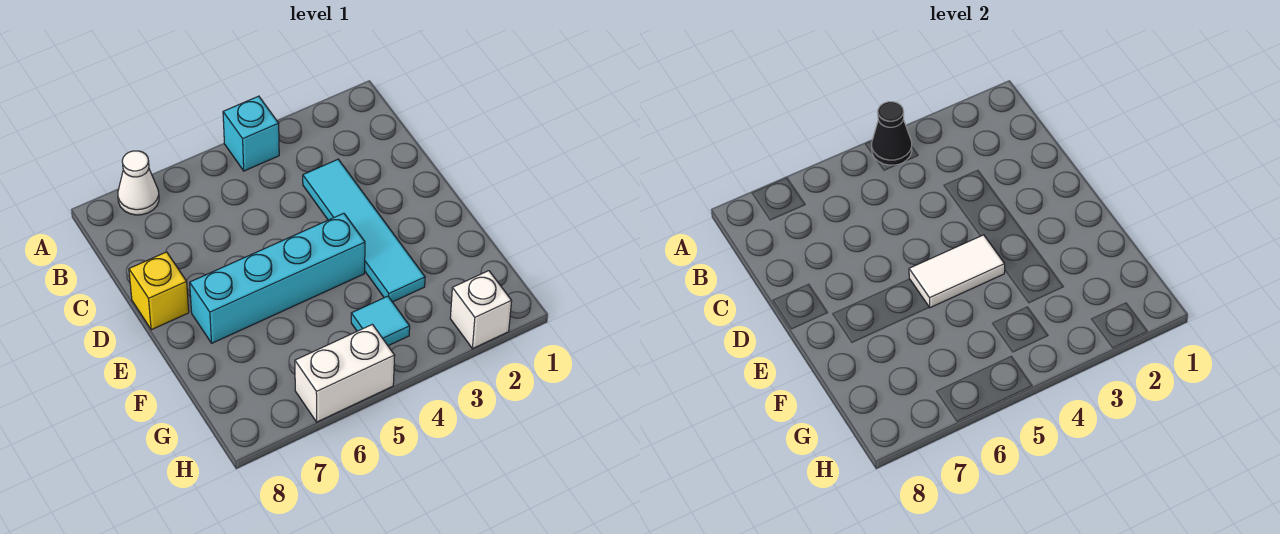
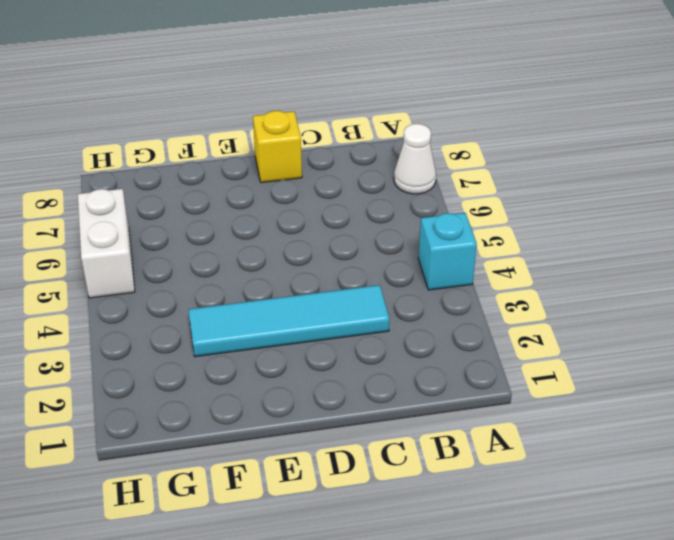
none -> cyan brick E4:E7 level 1
none -> cyan tile G4 level 1

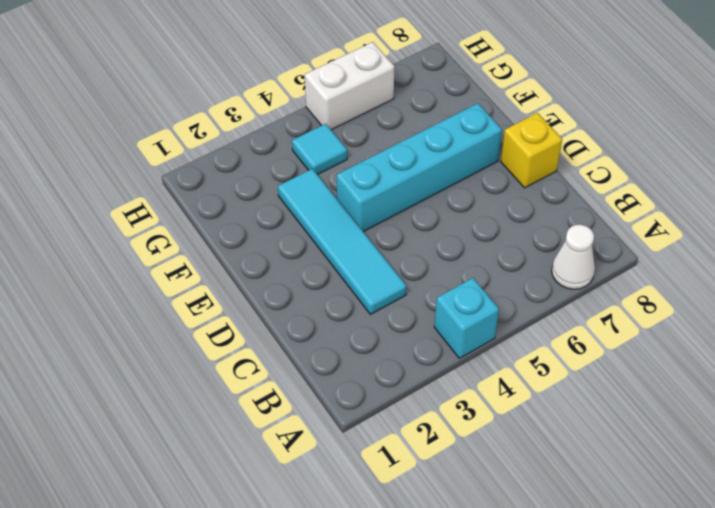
none -> white brick H2 level 1
none -> black cone A4 level 2

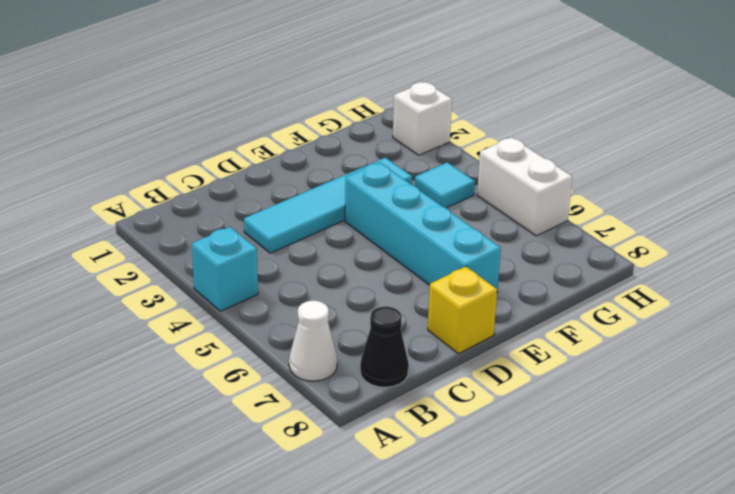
black cone B8 level 1 -> black cone A4 level 2
none -> white tile E4:E5 level 2

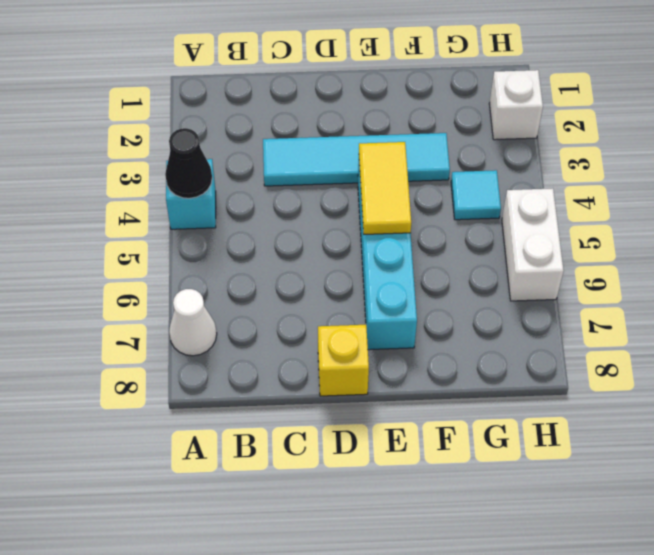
yellow tile E4:E5 level 2 -> white tile E4:E5 level 2

